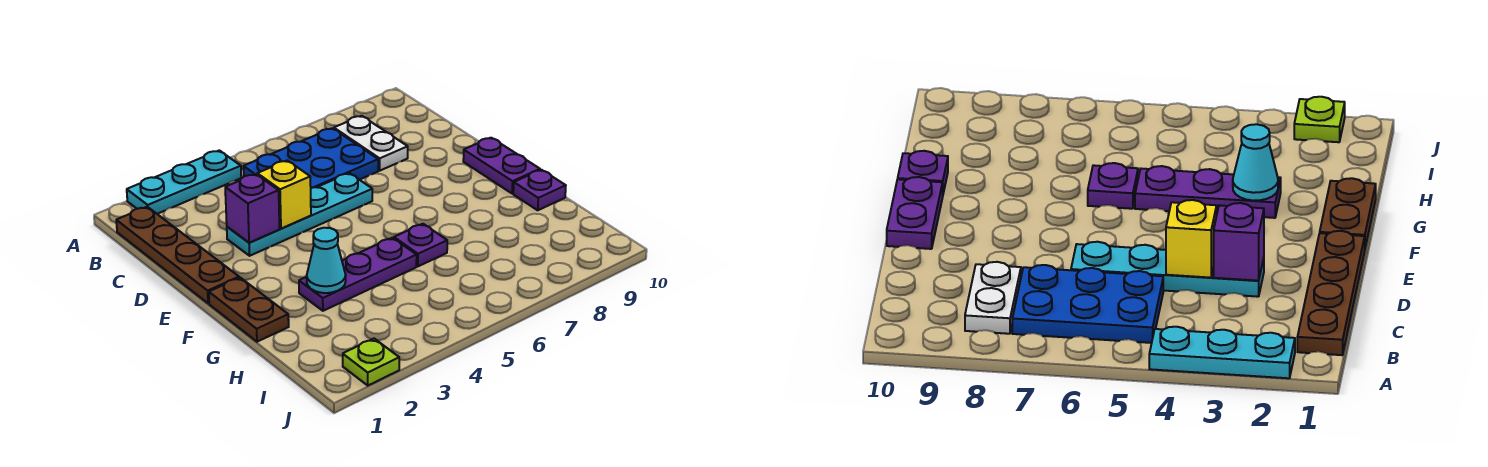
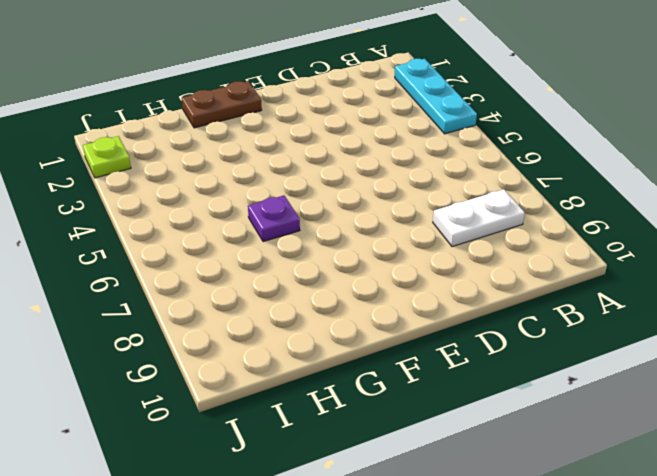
none -> brown plate B1:E1 level 1
none -> blue plate B5:C7 level 1
none -> cyan plate D3:D6 level 1

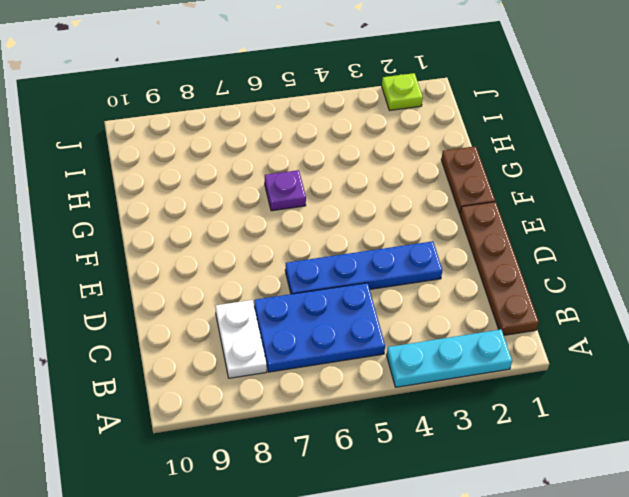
blue plate D3:D6 level 1 -> cyan plate D3:D6 level 1
none -> purple plate E10:F10 level 1
none -> purple plate G3:G5 level 1
none -> purple plate G10 level 1

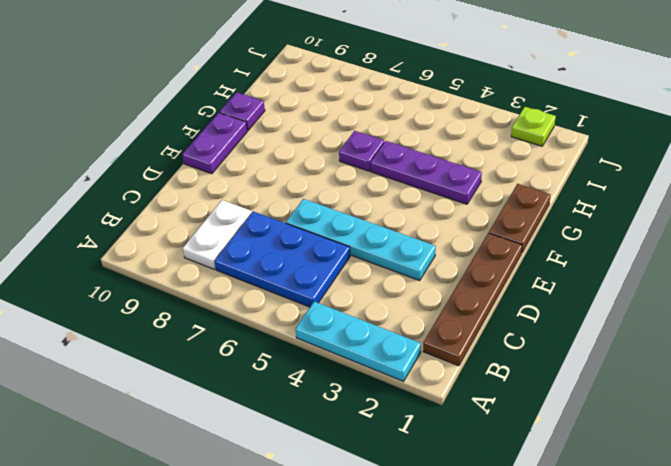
none -> purple brick D3 level 2
none -> yellow brick D4 level 2
none -> cyan cone G3 level 2

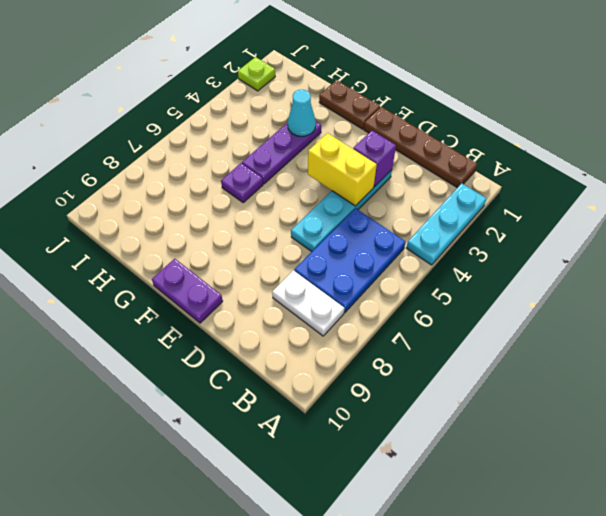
yellow brick D4:E4 level 2 -> yellow brick D4 level 2
none -> purple plate G10 level 1

